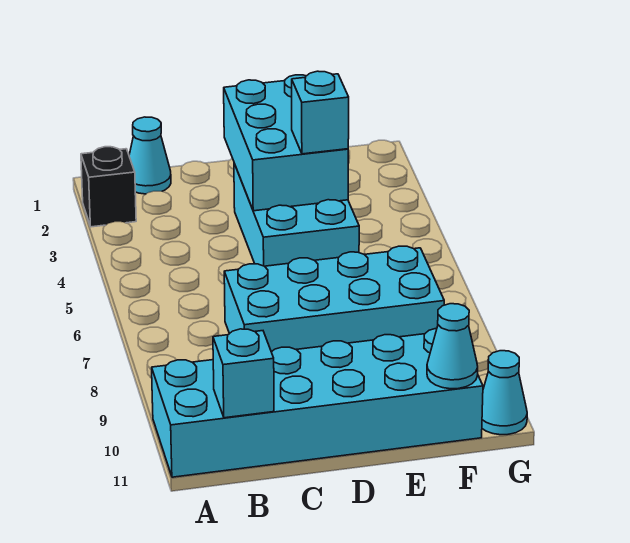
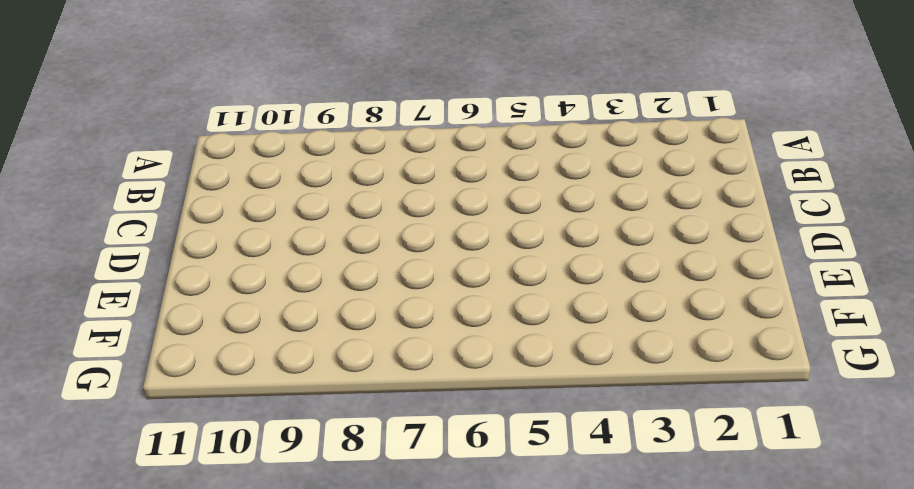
none -> black brick A2 level 1
none -> cyan brick A10:F11 level 1

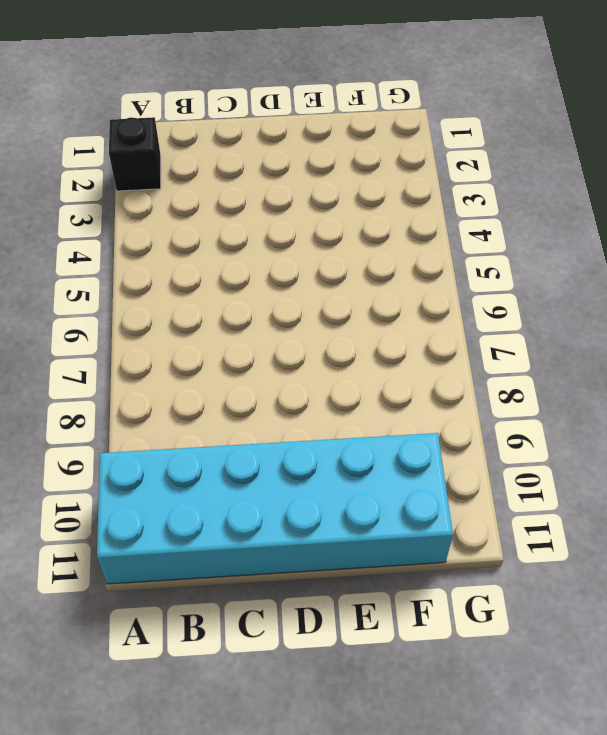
none -> cyan cone B1 level 1
none -> cyan brick C7:F8 level 1

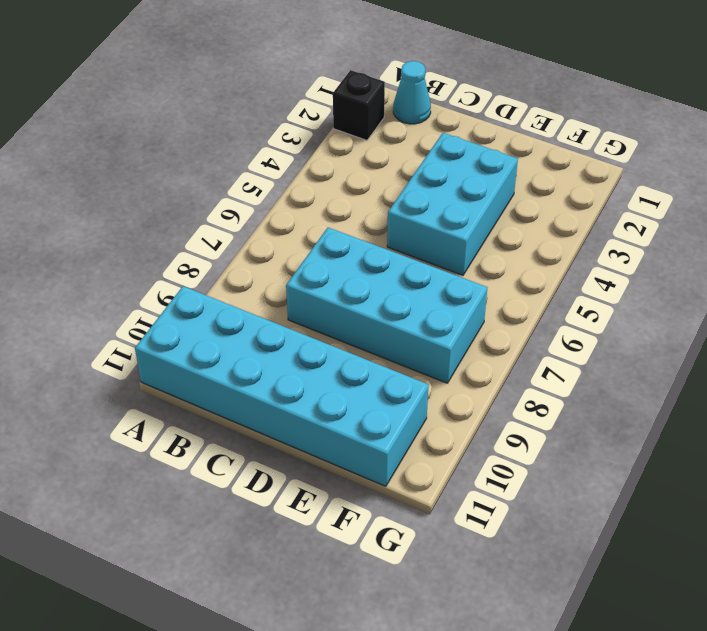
none -> cyan cone G11 level 1
none -> cyan brick B11 level 2

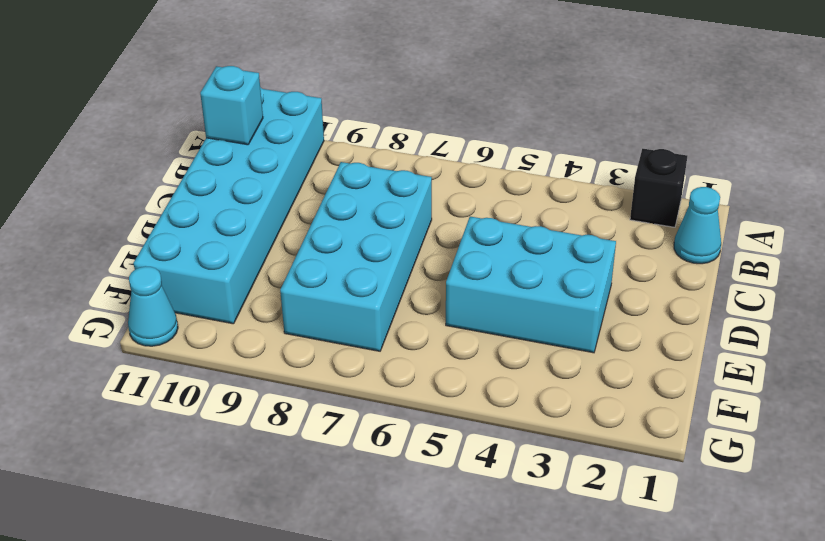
none -> cyan brick D2:E4 level 2
none -> cyan cone F11 level 2

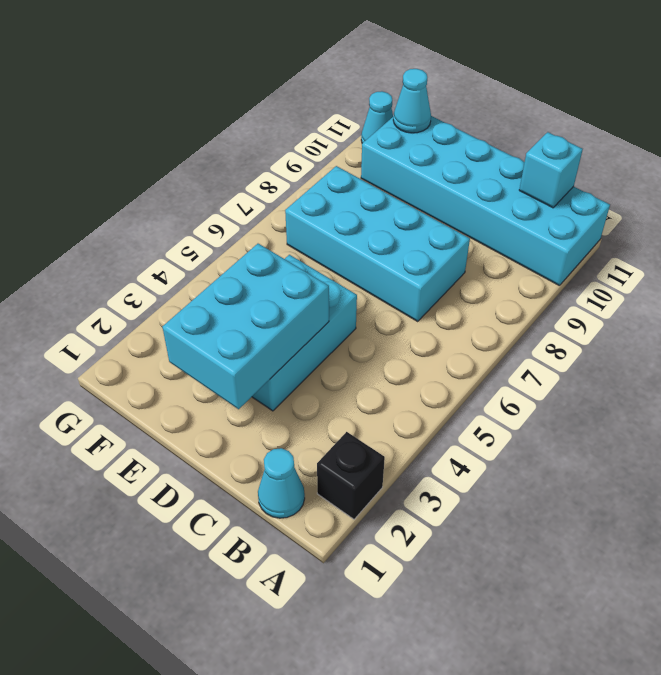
none -> cyan brick E4 level 3

